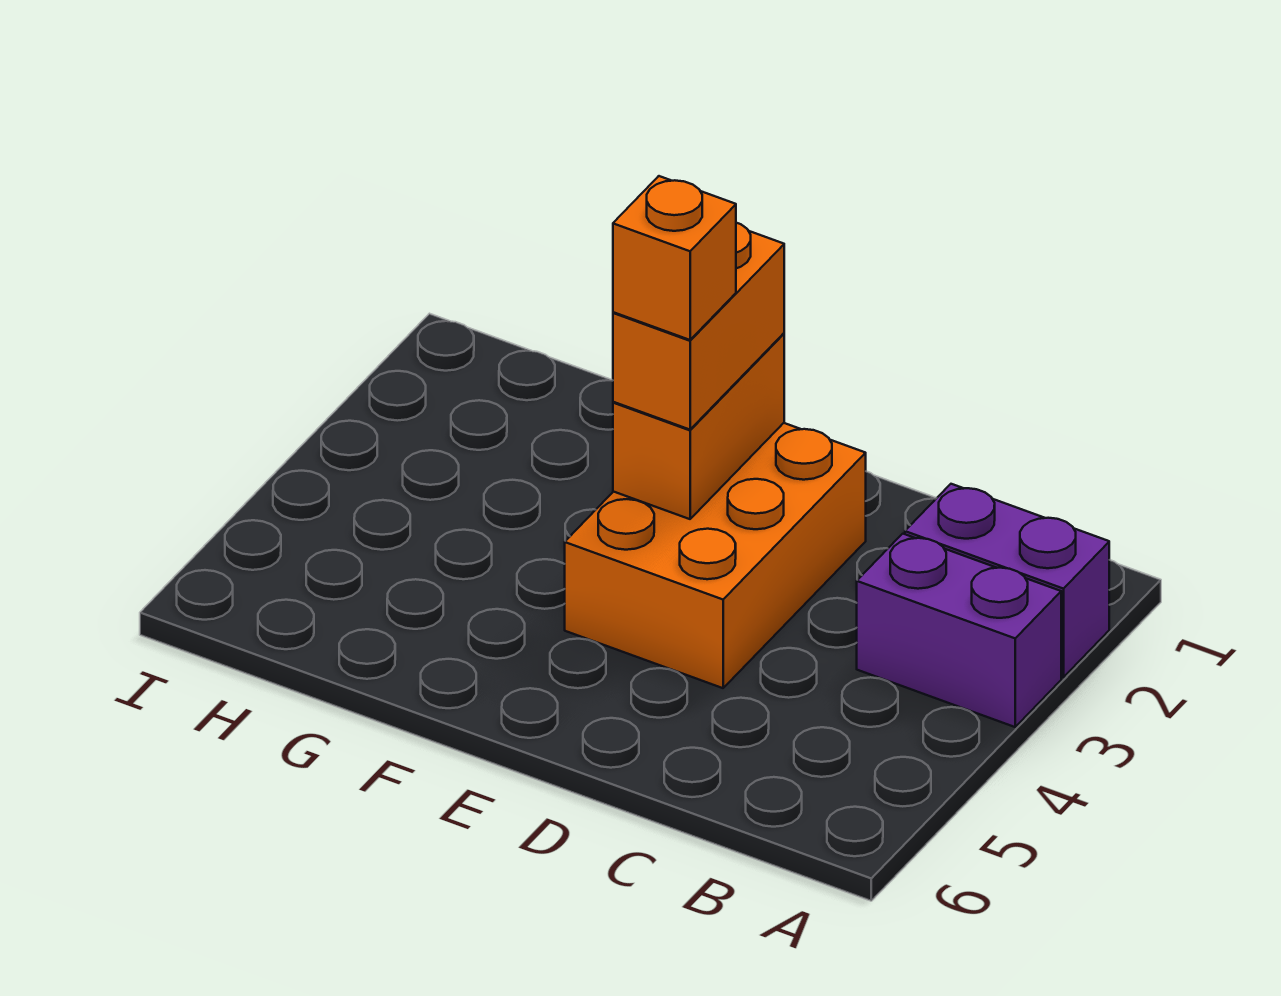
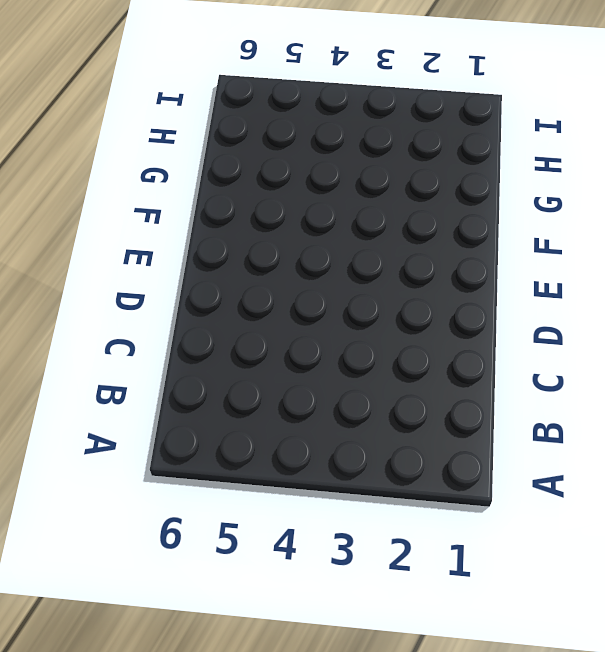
none -> purple brick A2:B2 level 1
none -> purple brick A3:B3 level 1

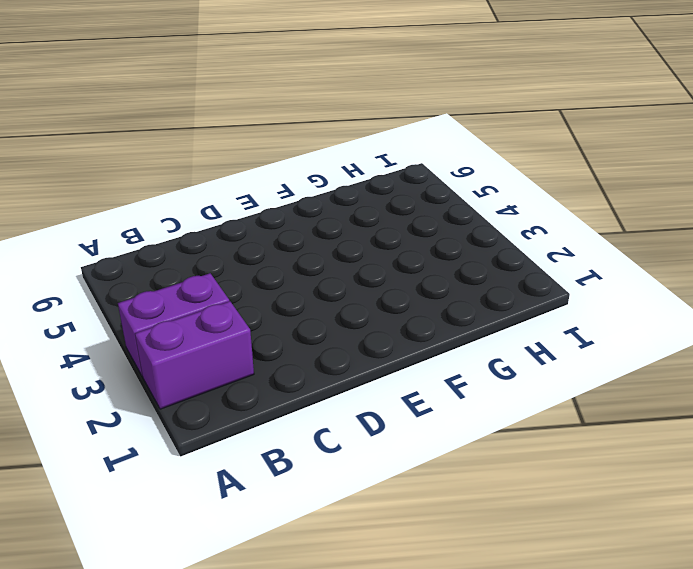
none -> orange brick D2:E4 level 1
none -> orange brick E2:E3 level 2

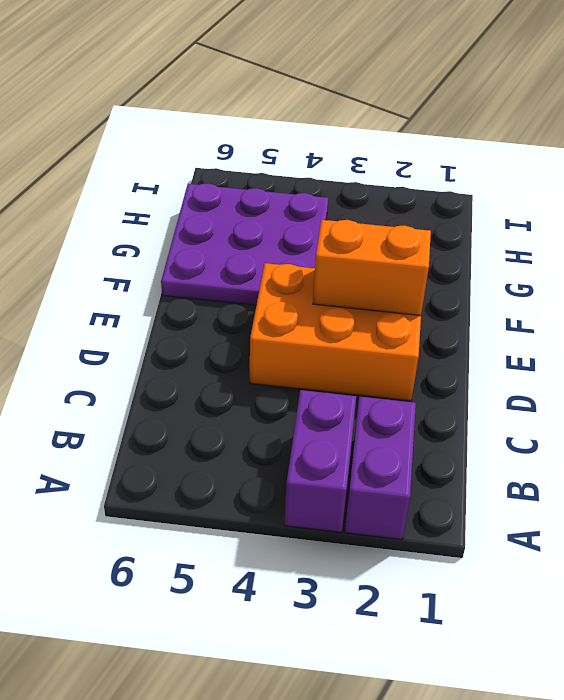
purple plate F4:H6 level 1 -> none
none -> orange brick E2:E3 level 3
none -> orange brick E3 level 4

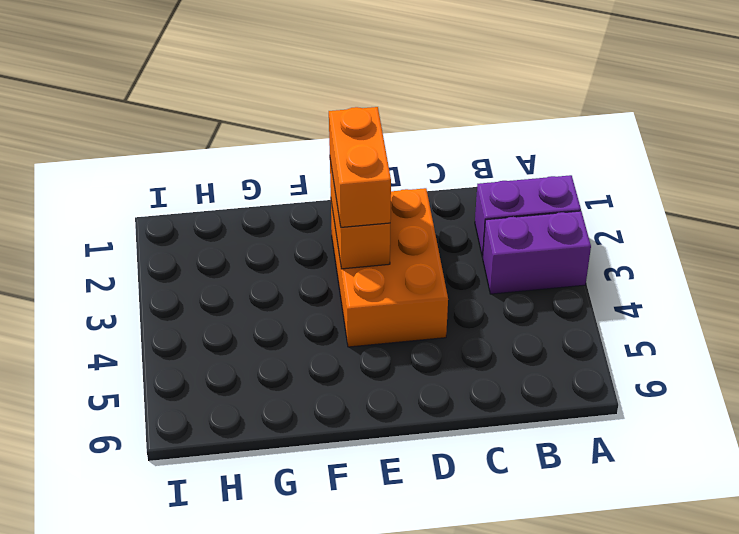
none -> orange brick E3 level 4

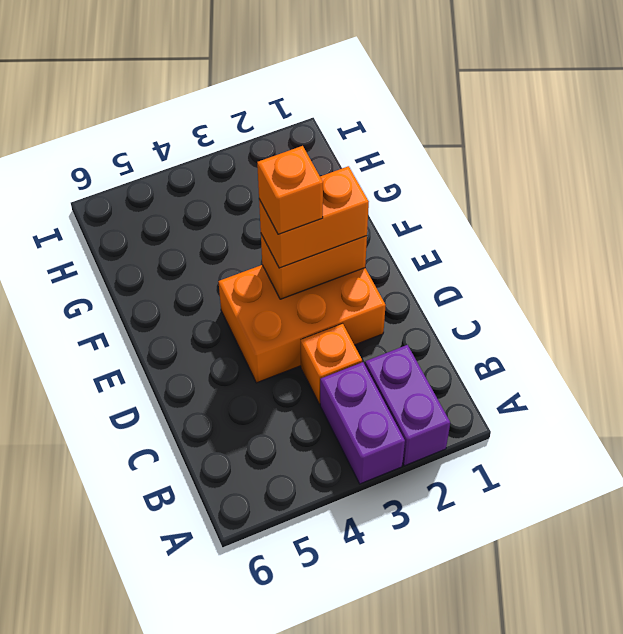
orange brick C3 level 1 -> none

